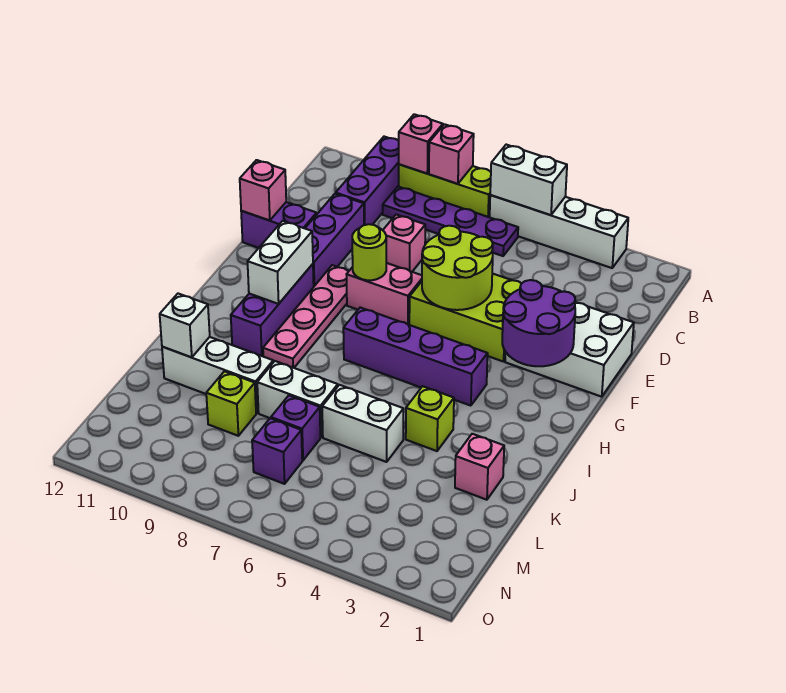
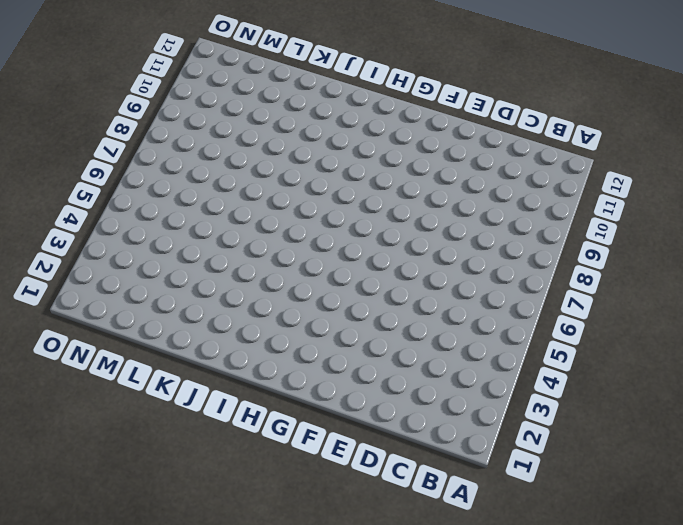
none -> white brick A3:A6 level 1
none -> lime brick A7:A9 level 1
none -> purple brick A10:C10 level 1
none -> purple plate B6:B9 level 1

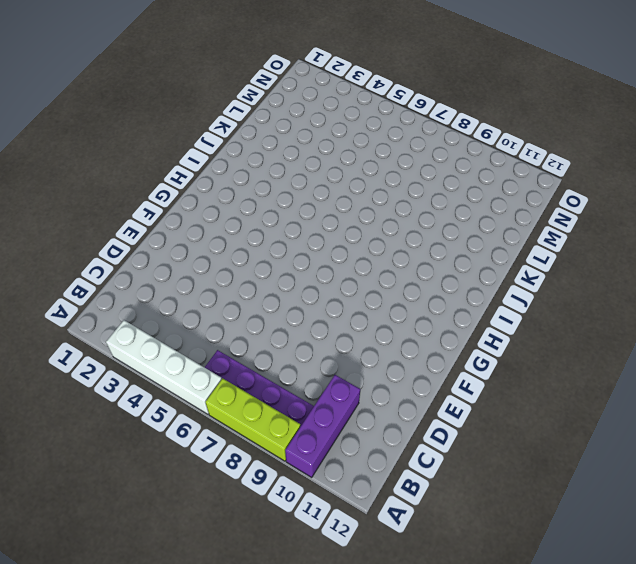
none -> pink brick D8 level 1
none -> purple brick D10:F10 level 1
none -> white brick E1:F3 level 1
none -> lime brick E4:F6 level 1

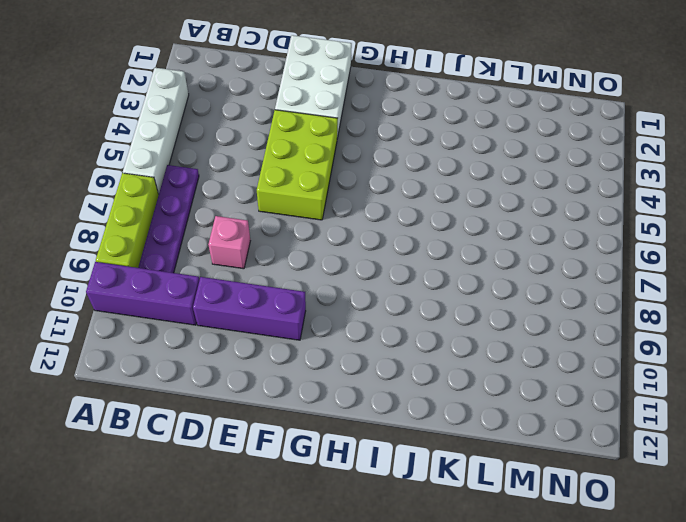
none -> purple brick E11:E12 level 1
none -> pink brick F7:F8 level 1
none -> pink plate F9:I9 level 1
none -> purple brick G10:I10 level 1

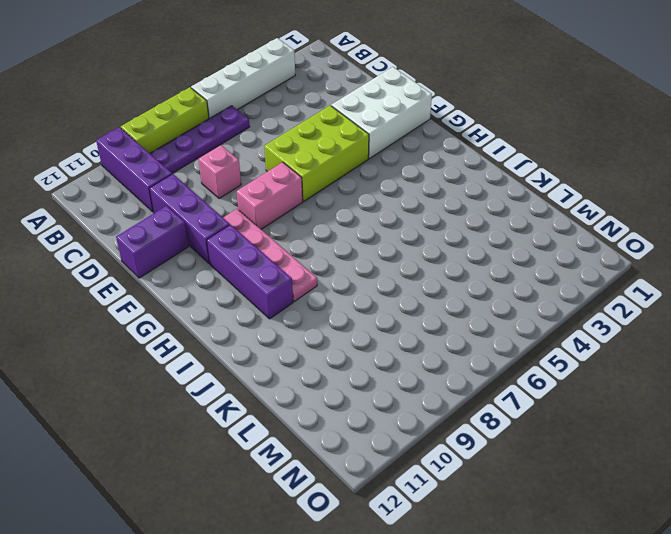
none -> purple brick H4:H7 level 1
none -> lime brick J4 level 1
none -> pink brick K2 level 1
none -> white brick K5:K6 level 1

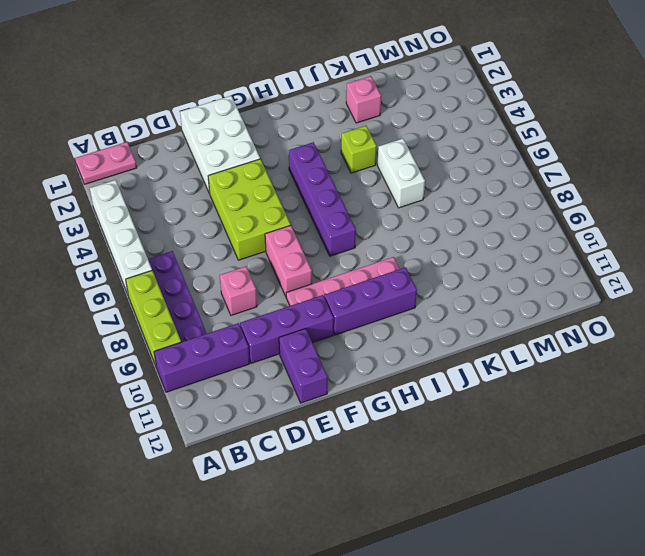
pink plate A1:B1 level 1 -> none
none -> white brick K7:K8 level 1
none -> white brick K9:K11 level 1
none -> purple brick L7 level 1
none -> lime brick L9 level 1

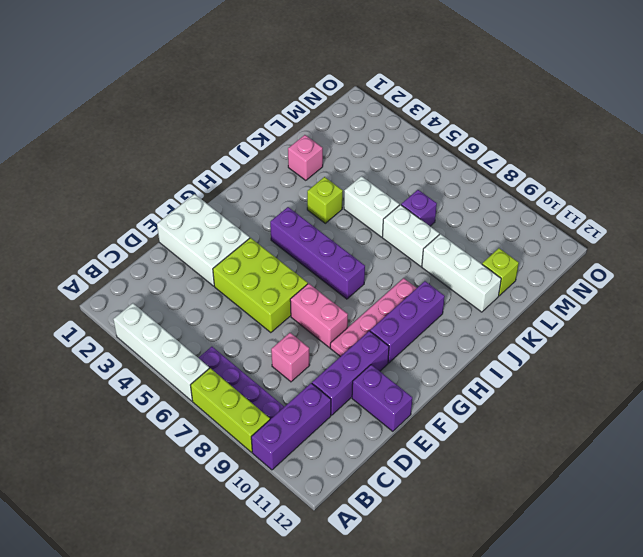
lime brick L11 level 1 -> lime brick L9 level 1
none -> purple brick M7 level 1
none -> white brick A5:A6 level 2
none -> pink brick A8 level 2
none -> pink brick A9 level 2

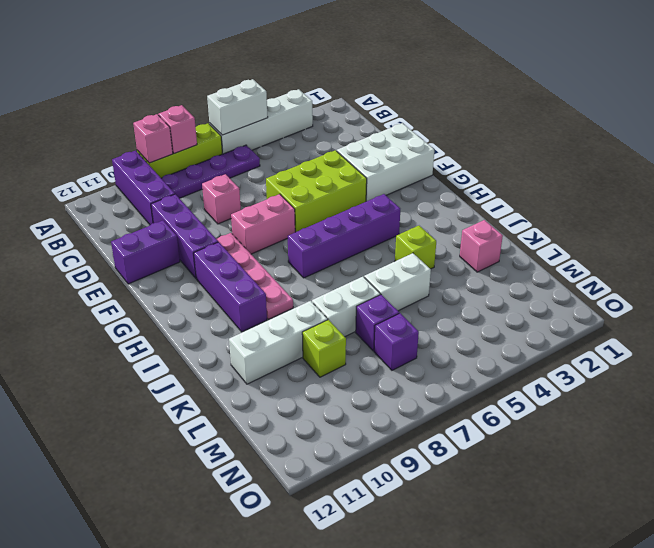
none -> lime round brick E5:F6 level 2
none -> pink brick E12 level 2
none -> purple round brick F2:G3 level 2
none -> lime round brick F8 level 2

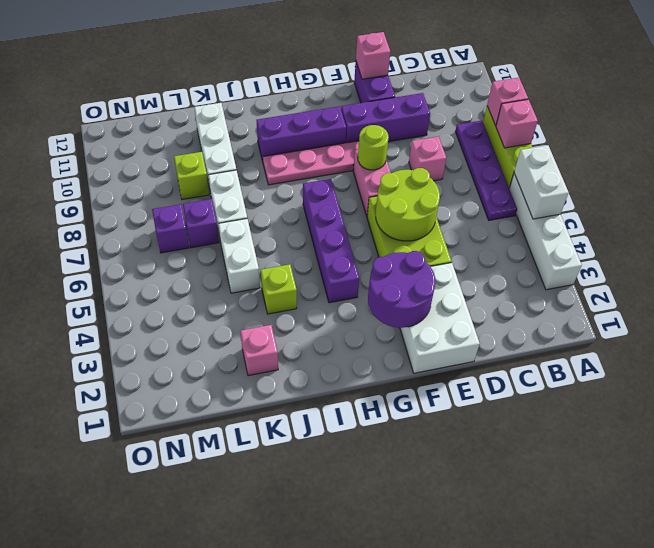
none -> purple brick A10:C10 level 1
none -> white brick G10:H10 level 2
none -> white brick K11 level 2

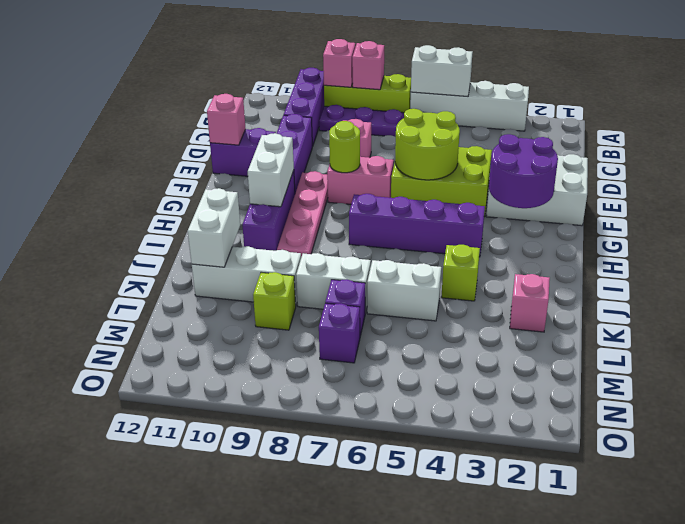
white brick J11:K11 level 2 -> white brick K11 level 2

